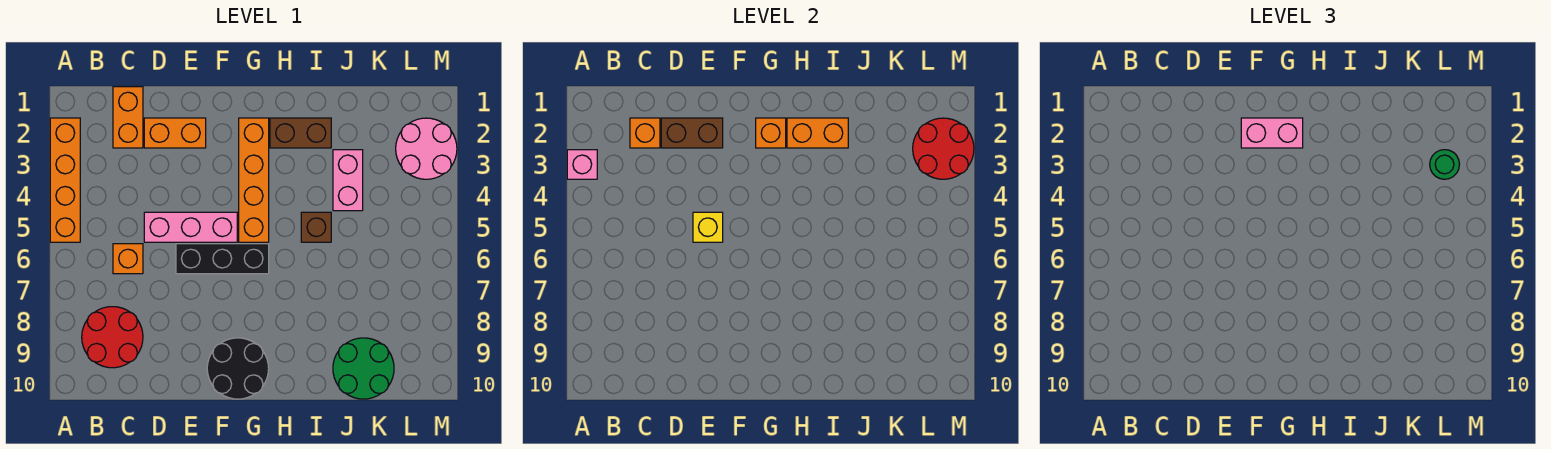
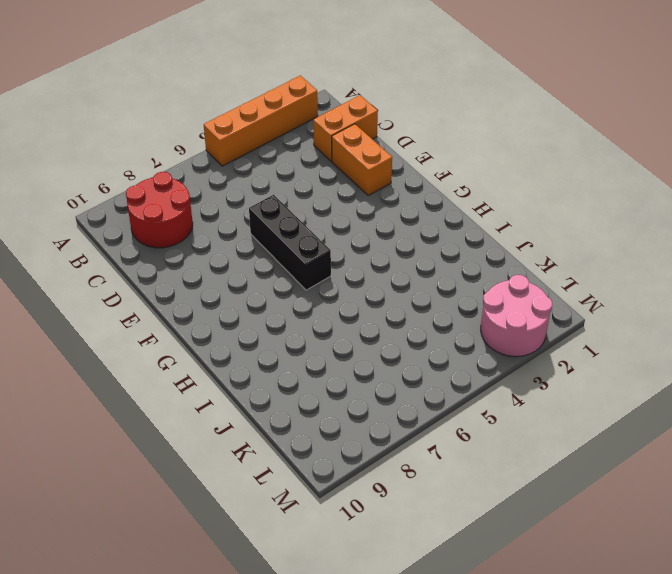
none -> orange brick C6 level 1
none -> pink brick D5:F5 level 1
none -> black round brick F9:G10 level 1

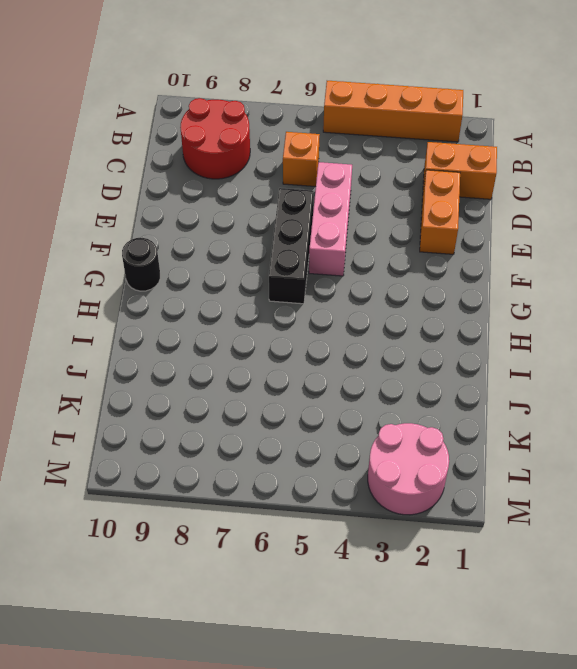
black round brick G10 level 1 -> black round brick F9:G10 level 1
none -> orange brick G2:G5 level 1
none -> brown brick H2:I2 level 1
none -> brown brick I5 level 1

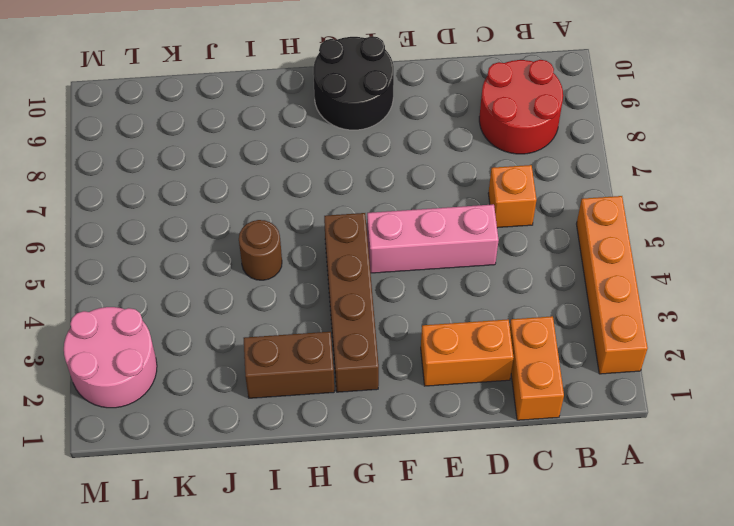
brown brick G2:G5 level 1 -> orange brick G2:G5 level 1
brown round brick I5 level 1 -> brown brick I5 level 1
none -> black brick E6:G6 level 1
none -> pink brick J3:J4 level 1
none -> green round brick J9:K10 level 1

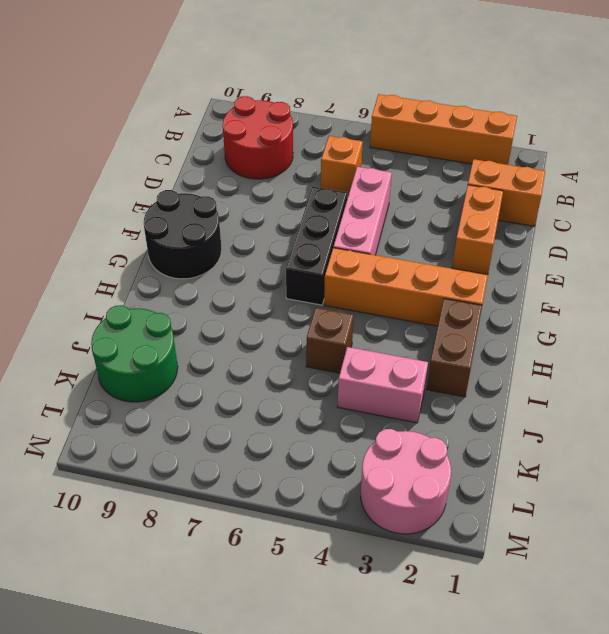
none -> pink brick A3 level 2
none -> orange brick C2 level 2
none -> brown brick D2:E2 level 2

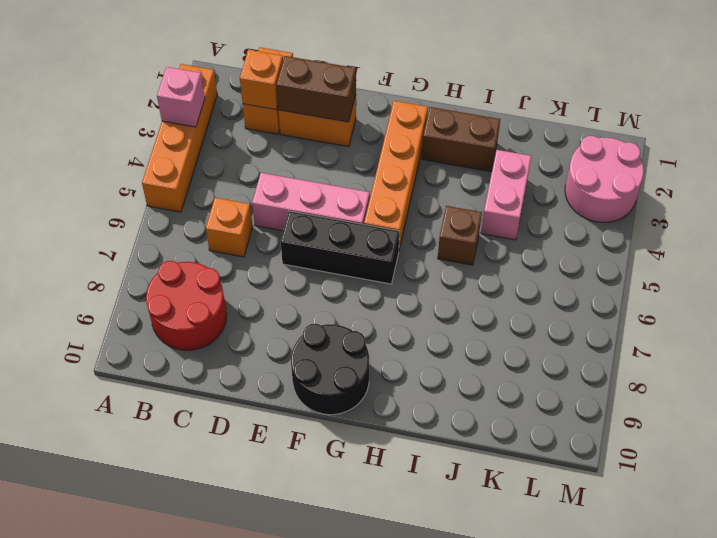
none -> green round brick J9:K10 level 1
none -> yellow brick E5 level 2
none -> orange brick G2 level 2

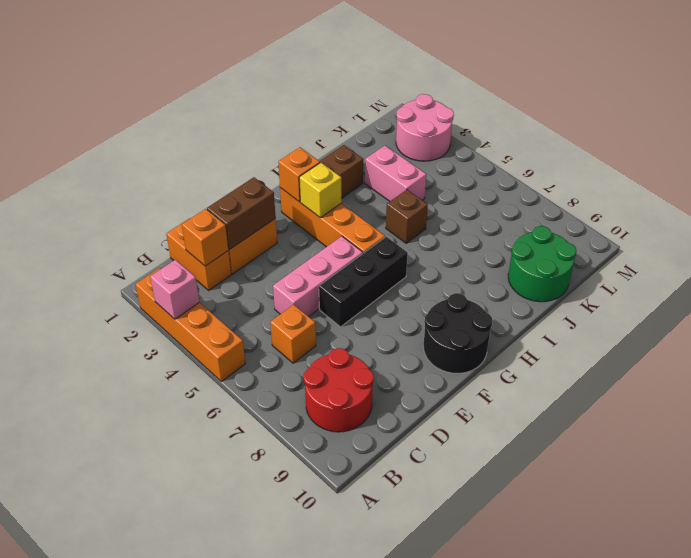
yellow brick G3 level 2 -> yellow brick E5 level 2
none -> orange brick H2:I2 level 2
none -> red round brick L2:M3 level 2
none -> pink brick F2:G2 level 3

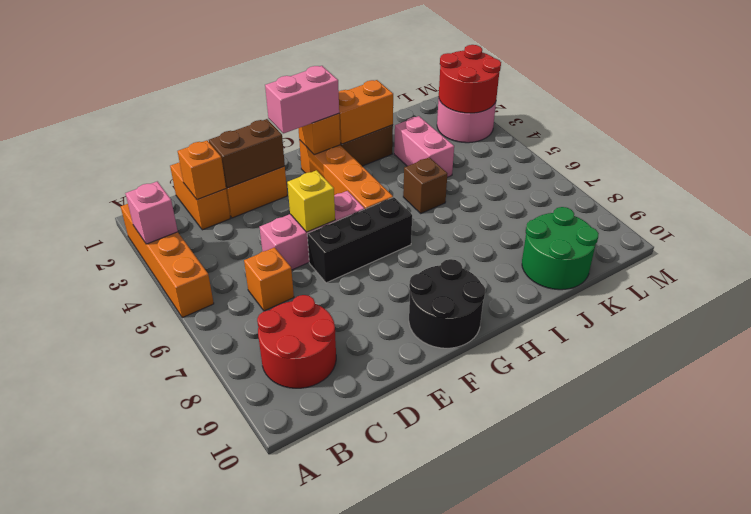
none -> green round brick L3 level 3

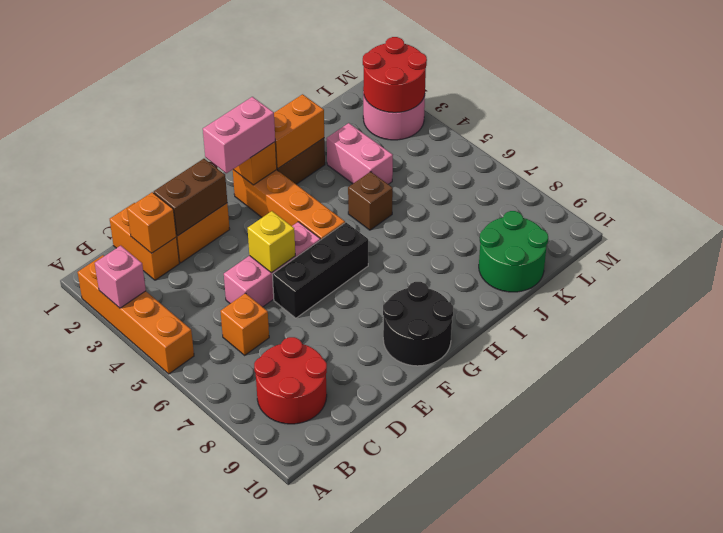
none -> green round brick L3 level 3

